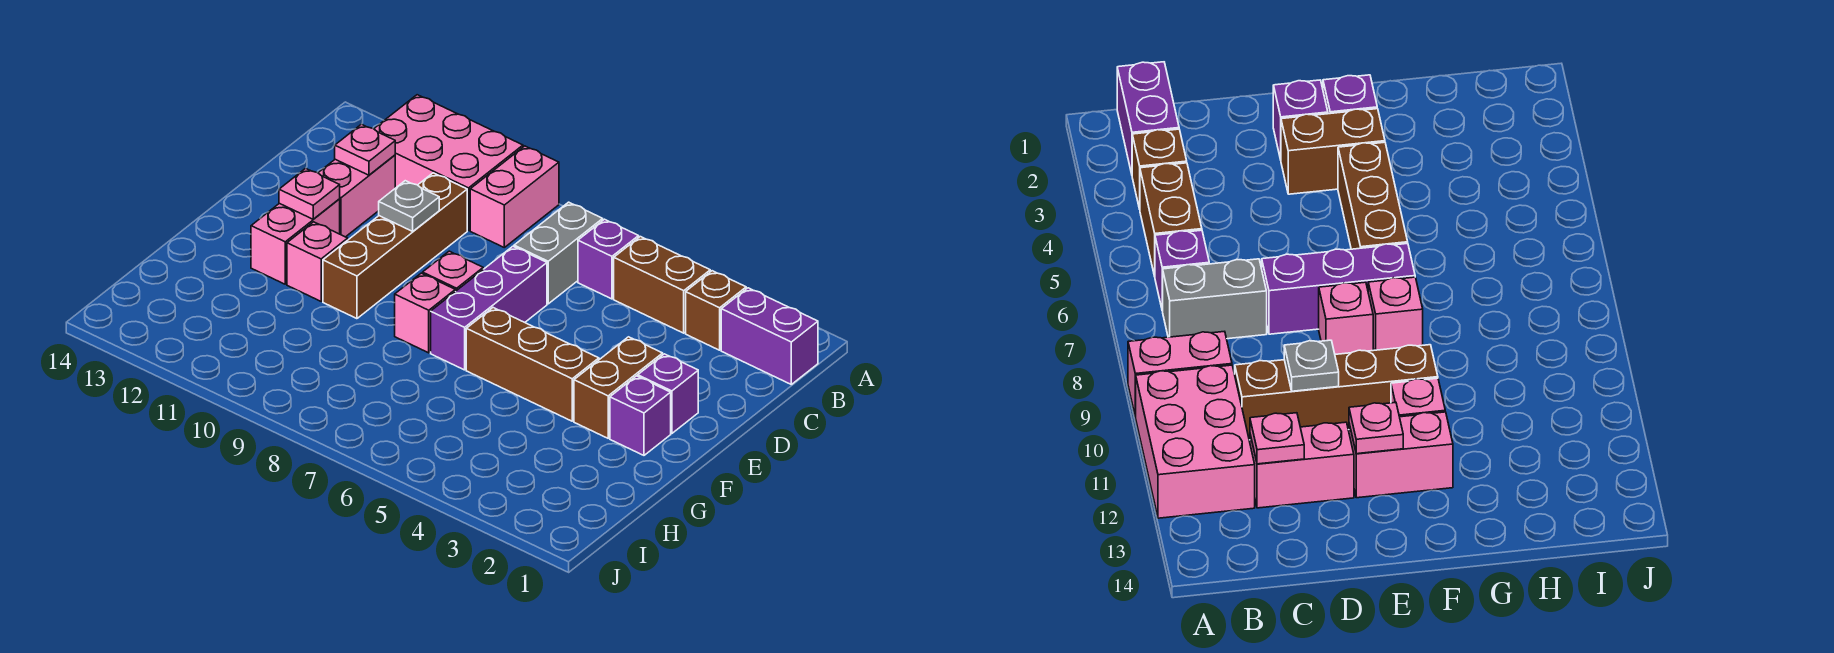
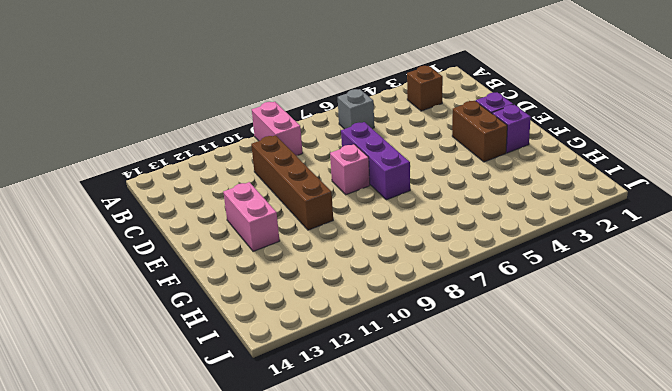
grey brick B6 level 1 -> purple brick B6 level 1
none -> pink brick A10:B12 level 1
none -> purple brick B1:B2 level 1
none -> brown brick B4:B5 level 1

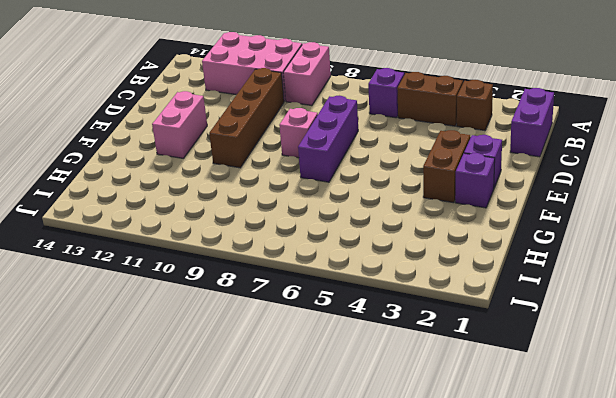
purple brick B1:C1 level 1 -> purple brick B1:B2 level 1
none -> grey brick B7:C7 level 1
none -> pink brick C12:D12 level 1
none -> brown brick F4:F6 level 1

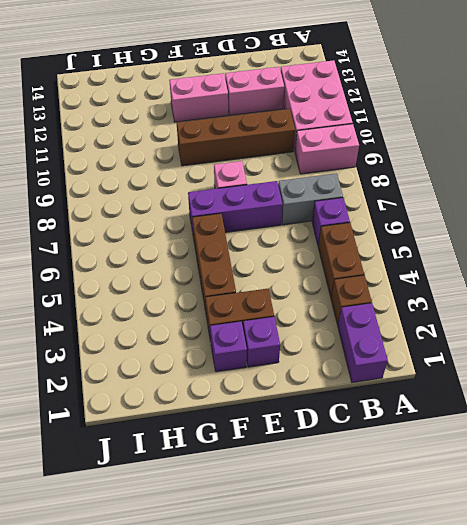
none -> pink brick F8 level 1
none -> pink brick F11 level 1
none -> pink plate C12 level 2

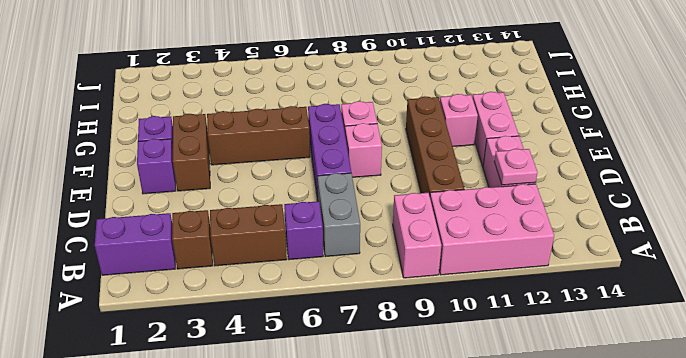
none -> grey plate D10 level 2
none -> pink plate E12 level 2

